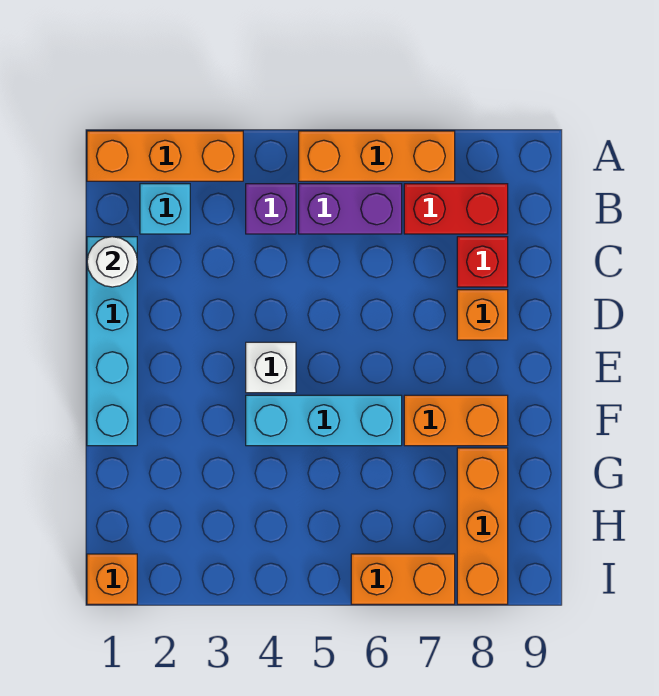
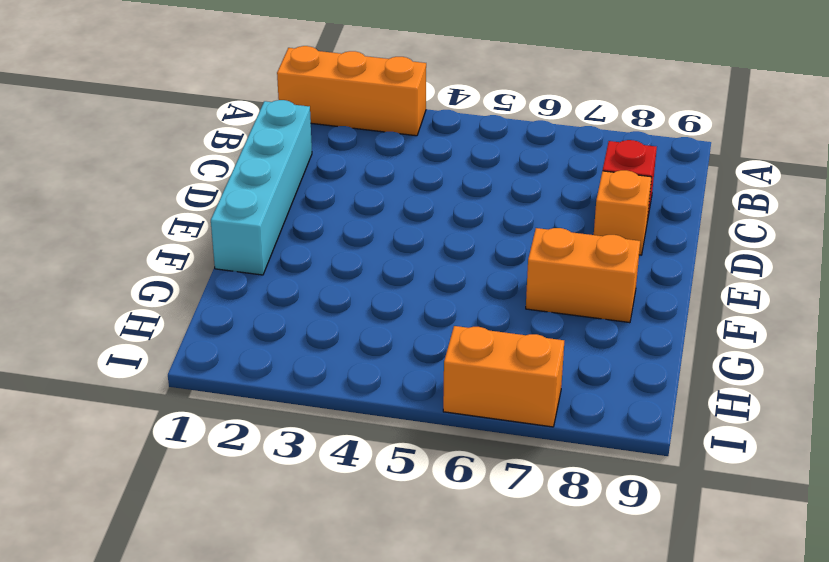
none -> orange brick A5:A7 level 1
none -> cyan brick B2 level 1
none -> purple brick B4 level 1

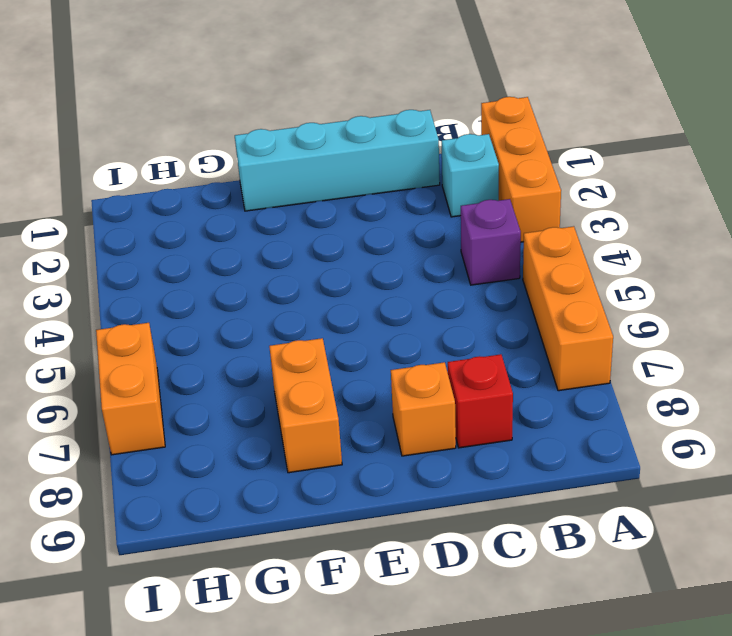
none -> purple brick B5:B6 level 1
none -> red brick B7:B8 level 1
none -> white brick E4 level 1

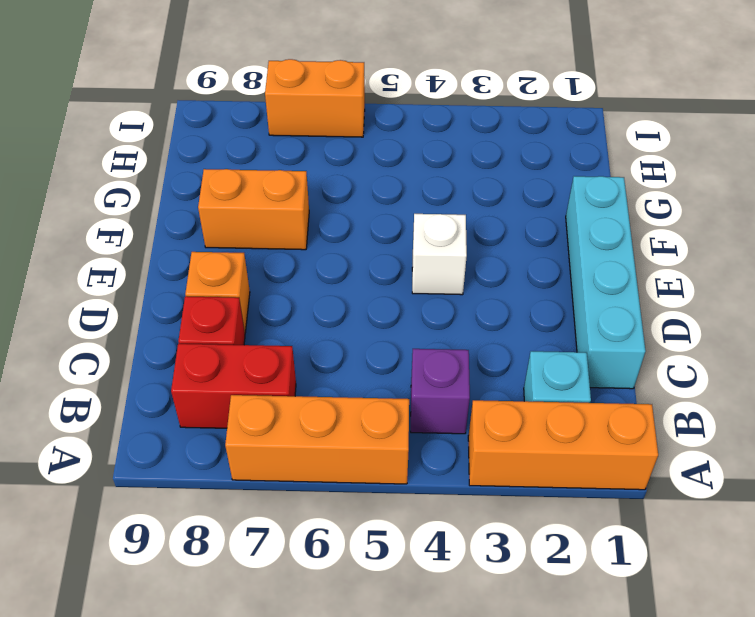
none -> purple brick B5:B6 level 1
none -> cyan brick F4:F6 level 1
none -> orange brick G8:I8 level 1

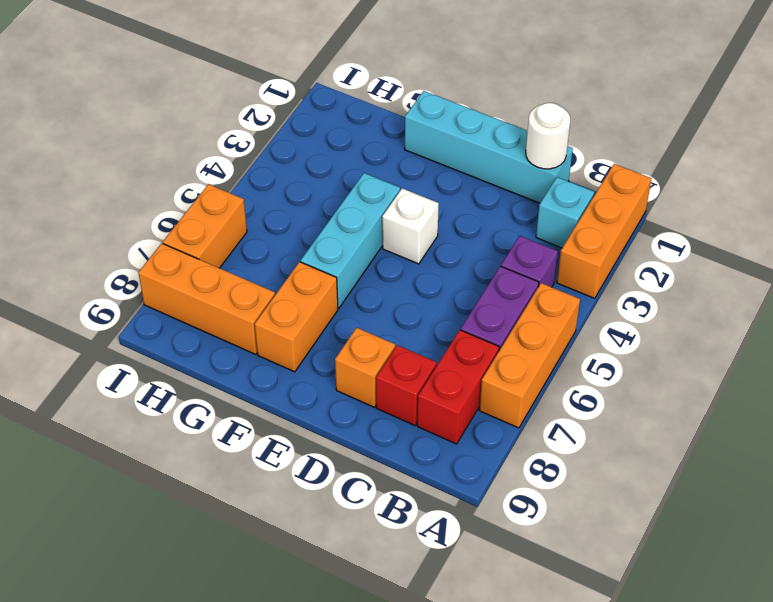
none -> orange brick I1 level 1

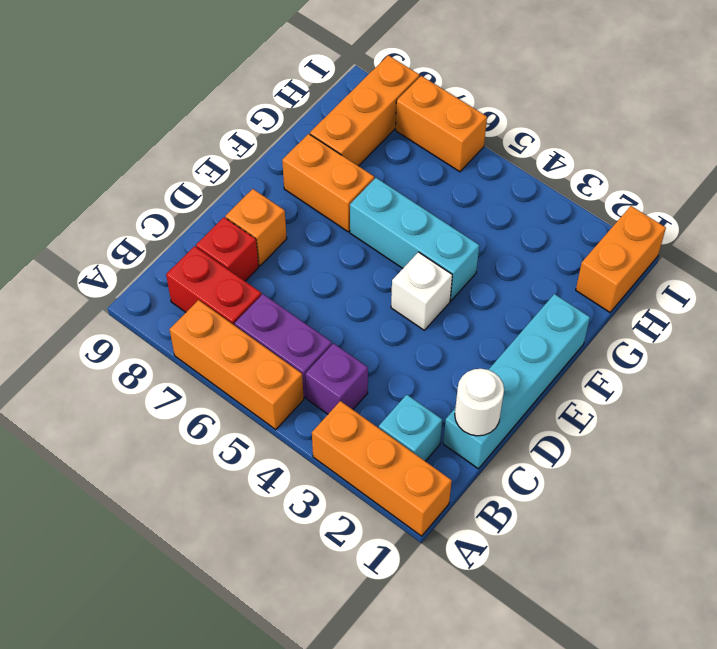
orange brick H1:I1 level 1 -> orange brick I1 level 1

